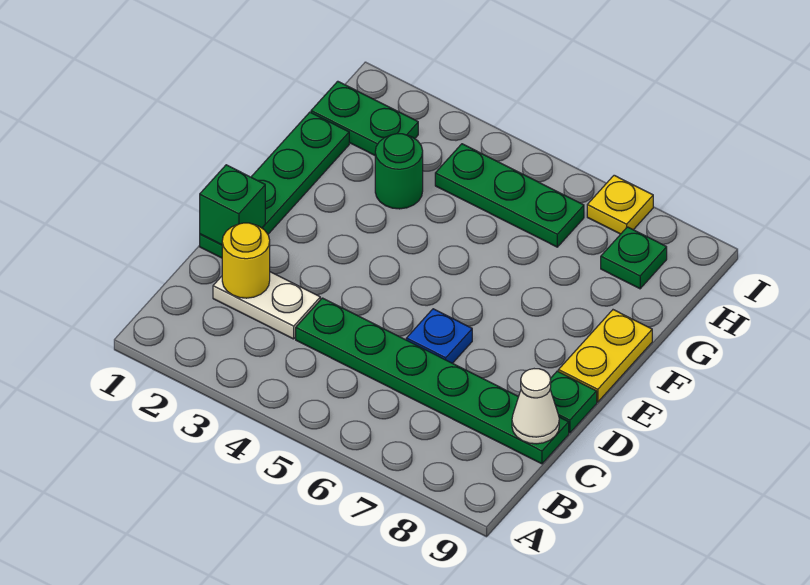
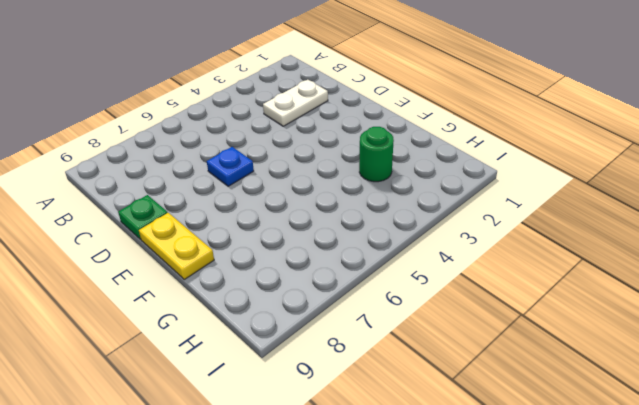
none -> green plate C4:C9 level 1
none -> green plate D1:G1 level 1
none -> green plate H1:H2 level 1

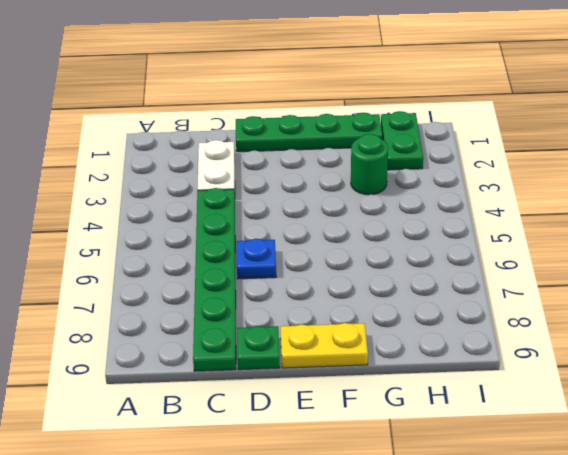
none -> green plate H4:H6 level 1
none -> green plate H8 level 1
none -> yellow plate I7 level 1

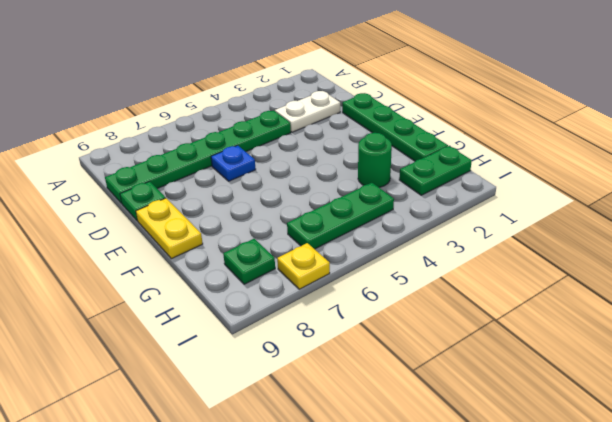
none -> yellow round brick C2 level 2
none -> white cone C9 level 2
none -> green brick D1 level 2

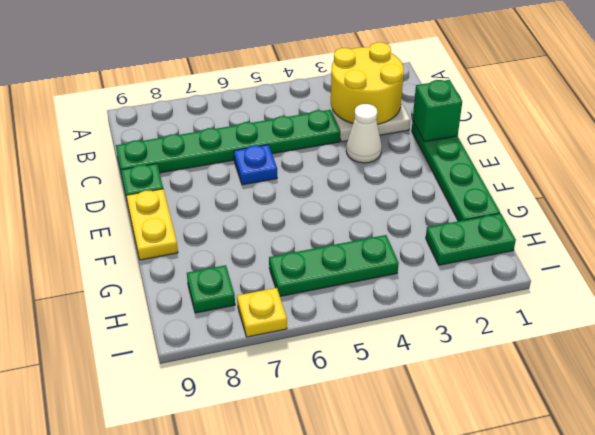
yellow round brick B2:C3 level 2 -> yellow round brick C2 level 2
white cone D3 level 1 -> white cone C9 level 2
none -> green round brick G3 level 1

